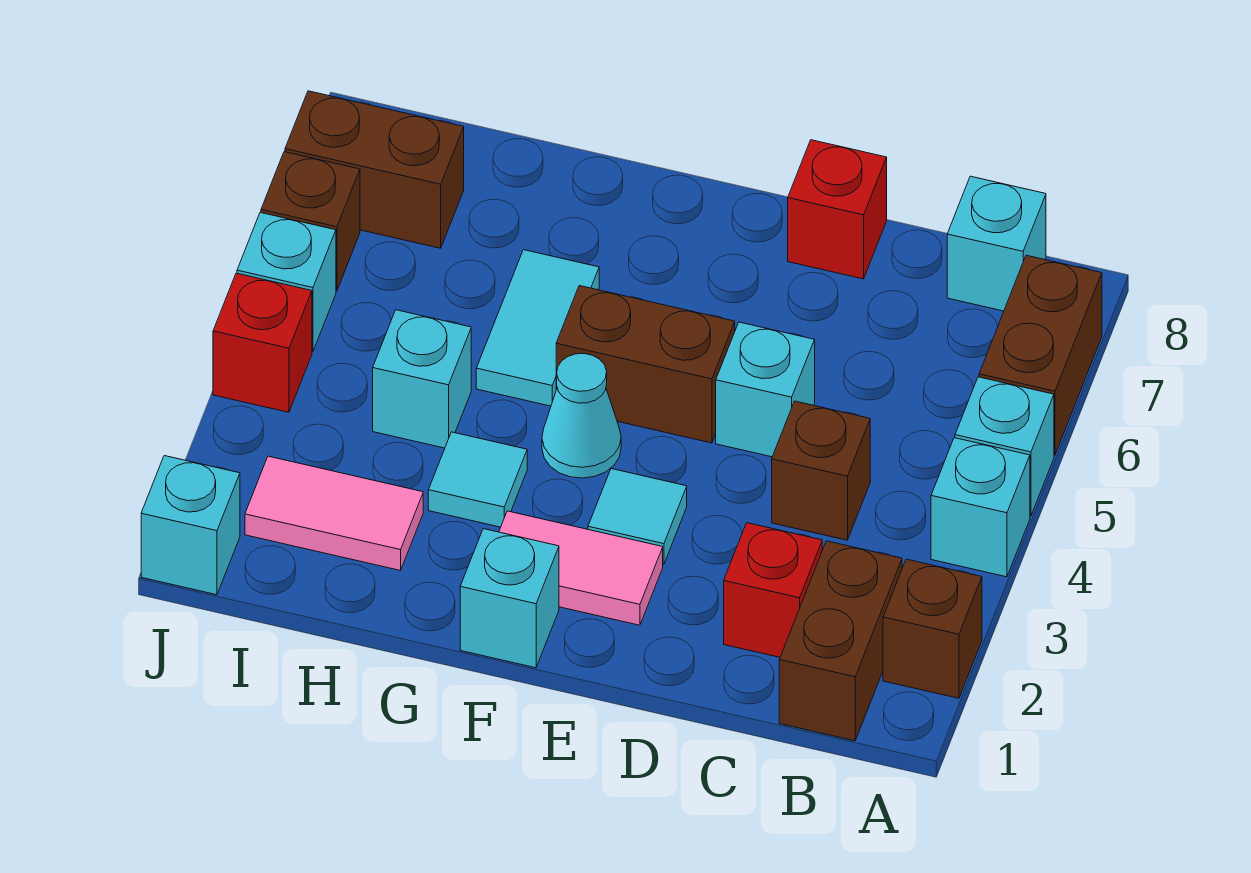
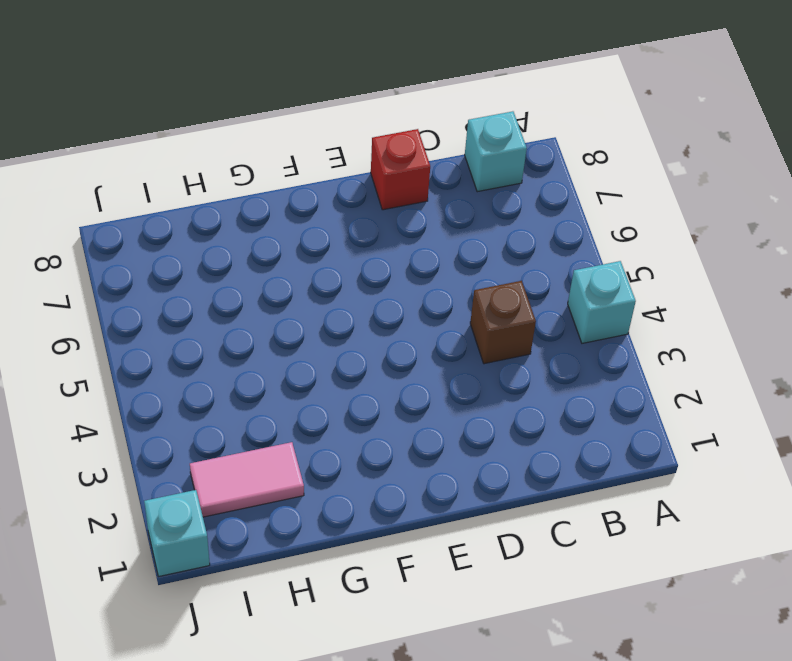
none -> brown brick A2 level 1
none -> cyan brick A5 level 1
none -> brown brick A6:A7 level 1

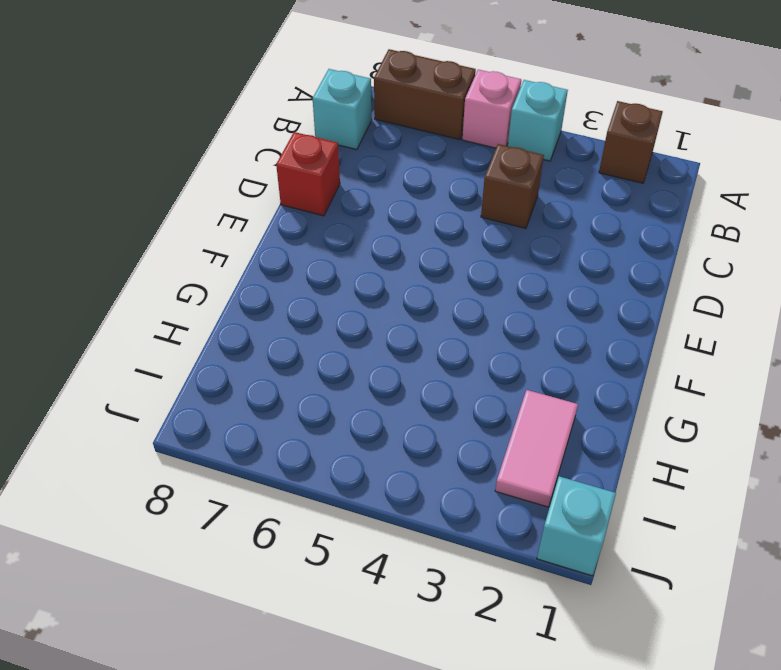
pink brick A5 level 1 -> cyan brick A5 level 1
none -> brown brick B1:B2 level 1
none -> red brick C2 level 1
none -> cyan brick D5 level 1

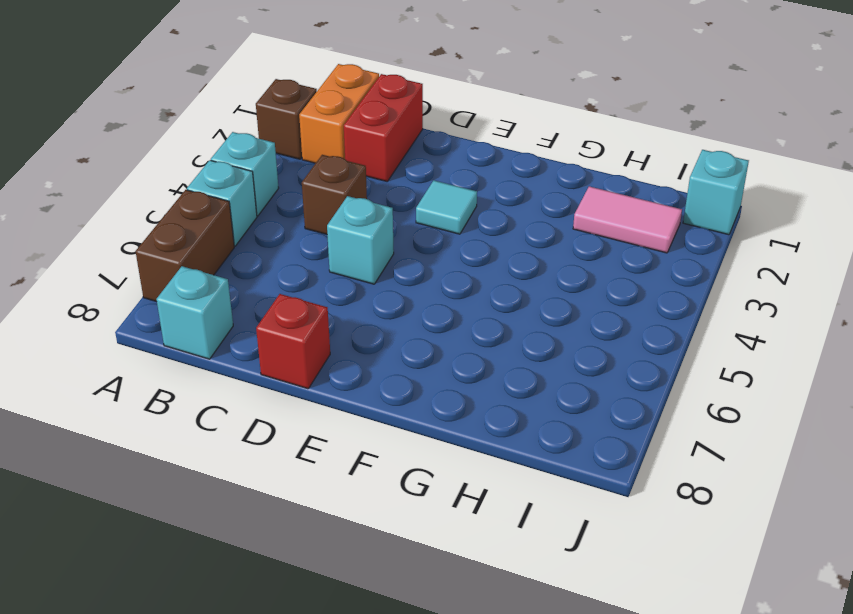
orange brick B1:B2 level 1 -> brown brick B1:B2 level 1
red brick C1:C2 level 1 -> red brick C2 level 1
none -> pink tile E2:F2 level 1
none -> brown brick E5:F5 level 1
none -> cyan brick F1 level 1

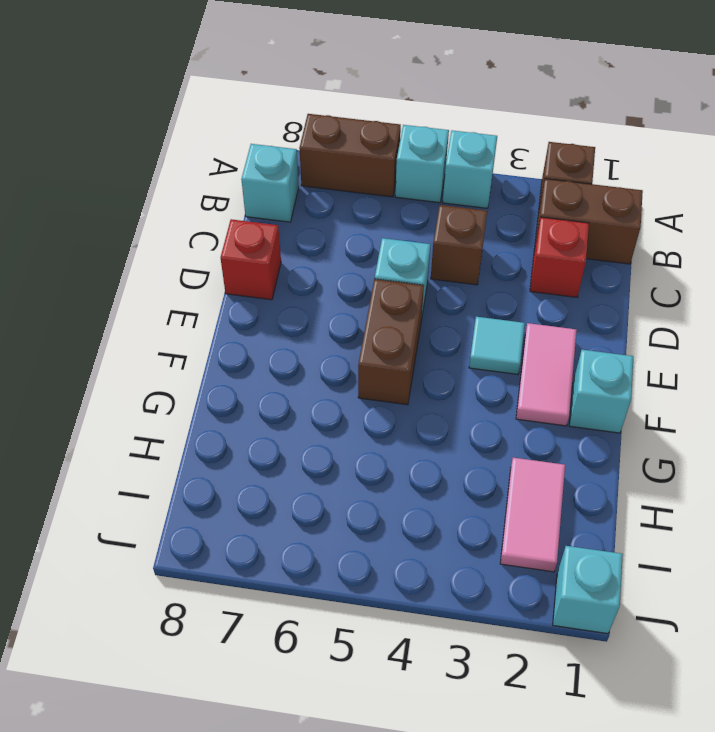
none -> cyan cone F4 level 1
none -> cyan tile G3 level 1
none -> cyan tile G5:G6 level 1

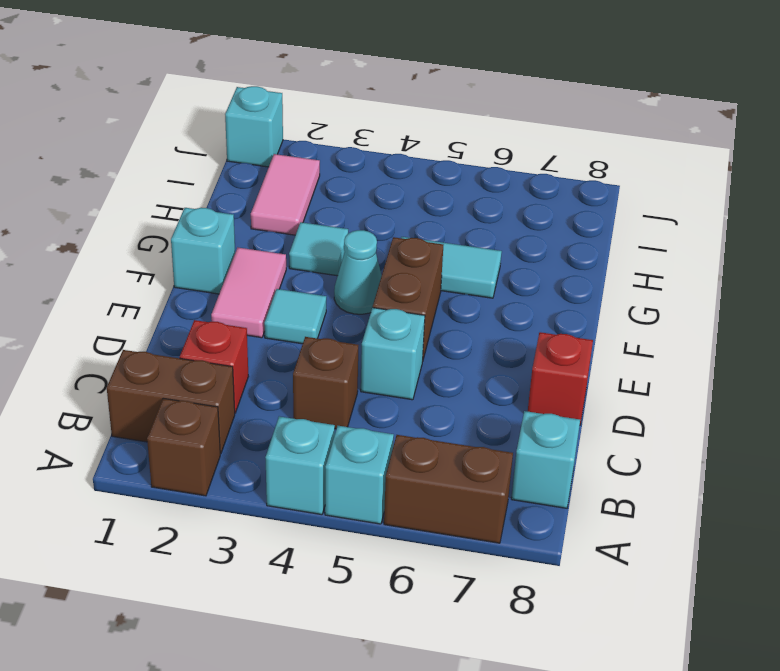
none -> cyan brick H4 level 1
none -> brown brick I7:J7 level 1
none -> red brick J4 level 1

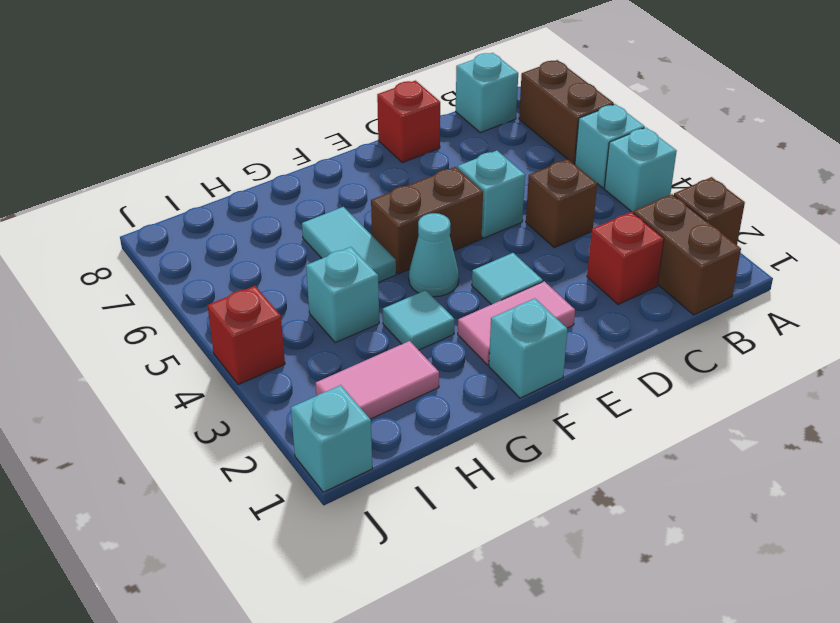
none -> brown brick I7:J7 level 1
none -> cyan brick J5 level 1
none -> brown brick J6 level 1

